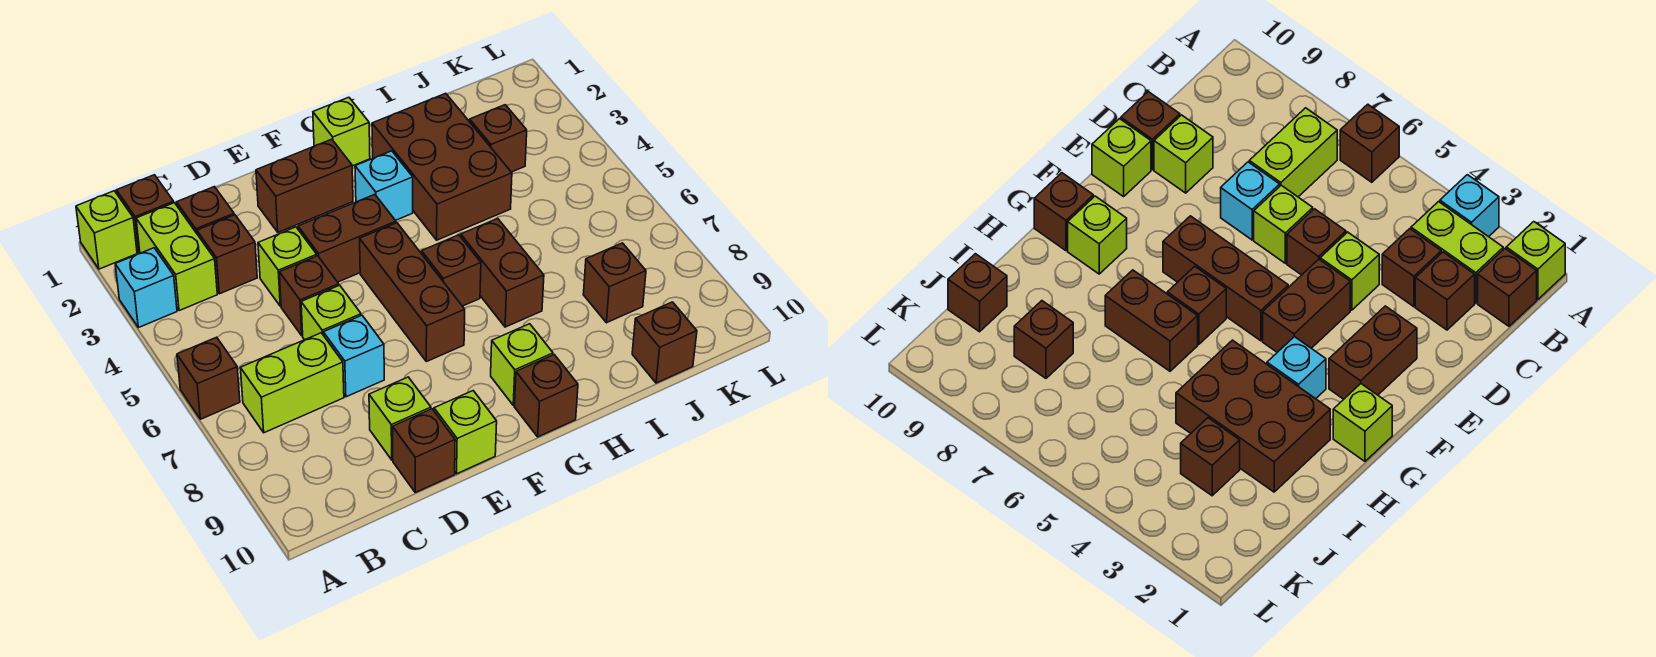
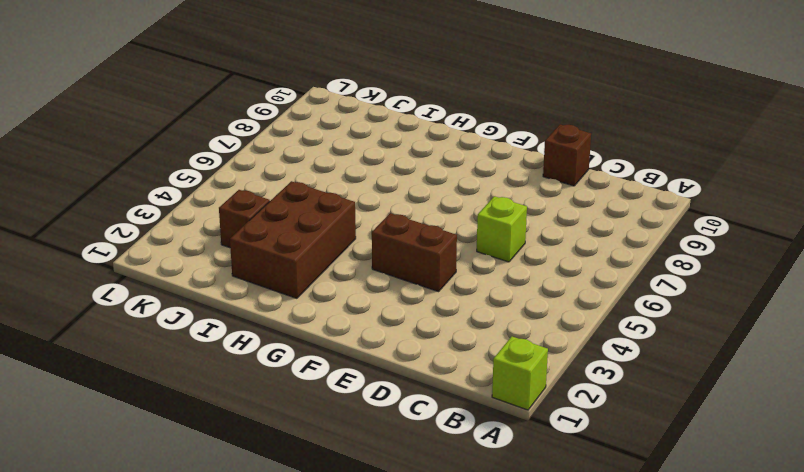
none -> cyan brick A3 level 1
none -> brown brick A6 level 1
none -> brown brick B1 level 1

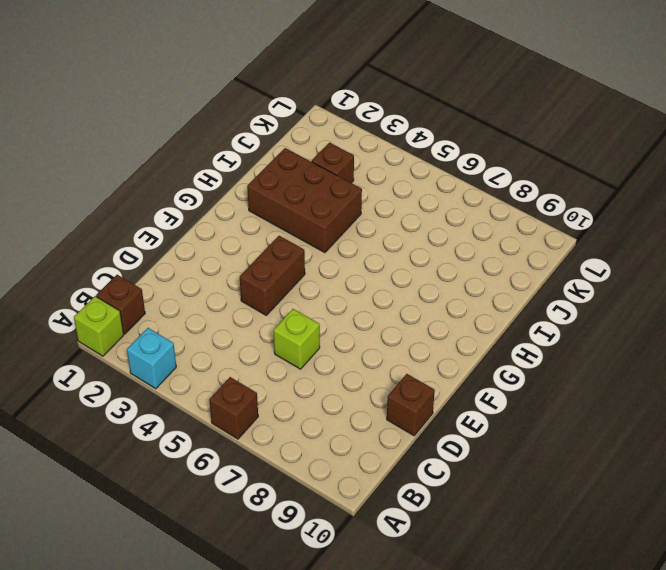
none -> lime brick B2:B3 level 1
none -> lime brick B7:C7 level 1
none -> brown brick C2 level 1

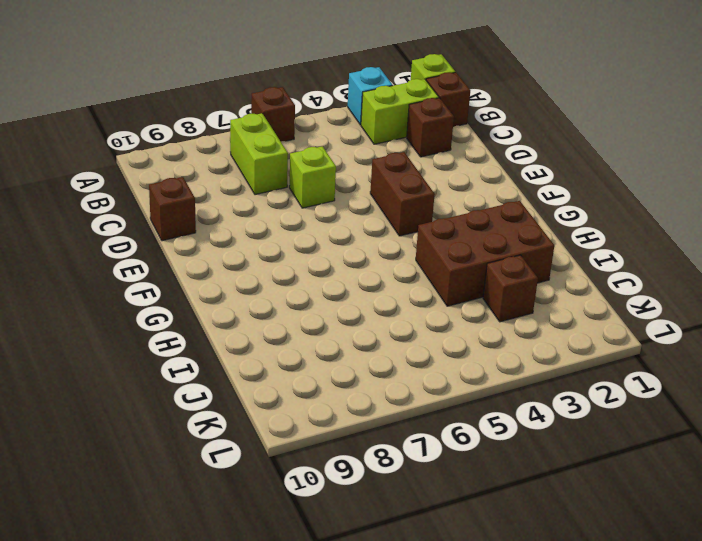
none -> brown brick C3 level 1
none -> lime brick D4 level 1
none -> brown brick D5 level 1

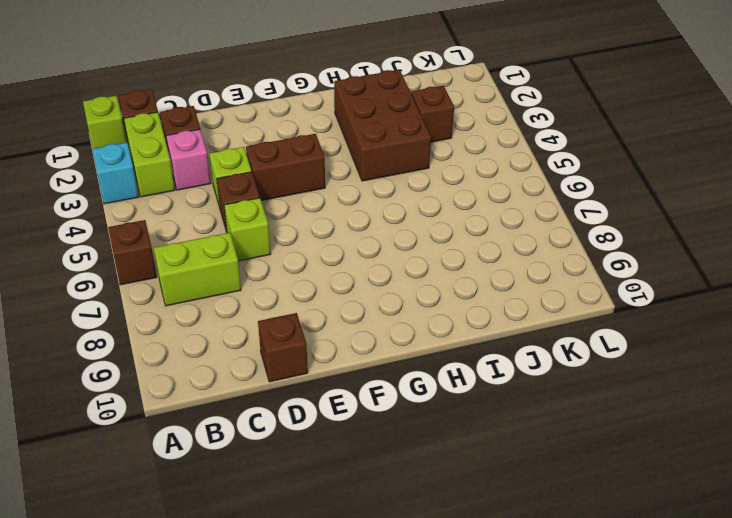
pink brick C3 level 1 -> brown brick C3 level 1
none -> cyan brick D7 level 1
none -> lime brick D9 level 1
none -> brown brick E2:F2 level 1

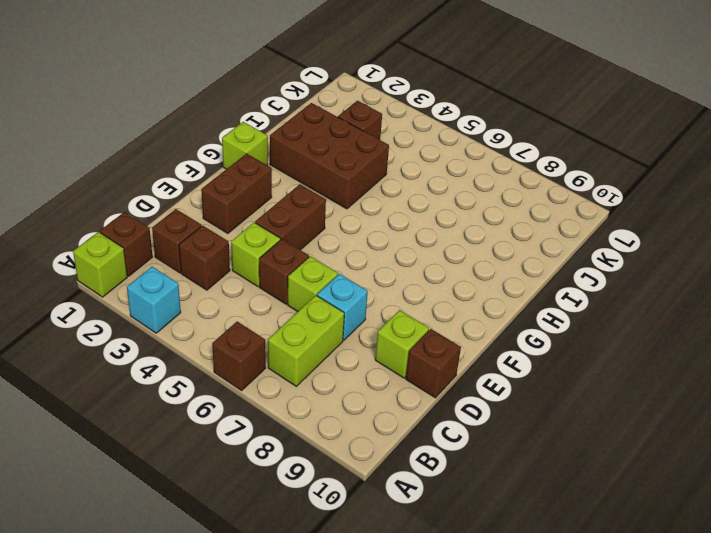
none -> lime brick B2:B3 level 1
none -> lime brick E10 level 1
none -> brown brick F5:F7 level 1

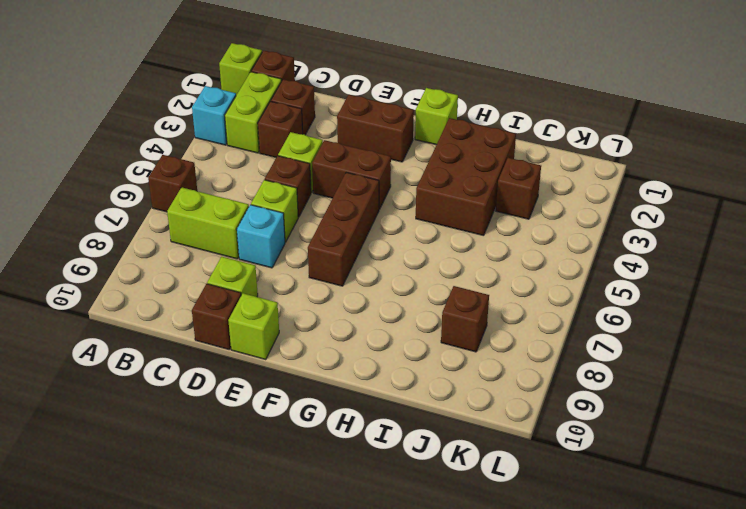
none -> cyan brick G3 level 1
none -> brown brick G6 level 1
none -> lime brick G9 level 1

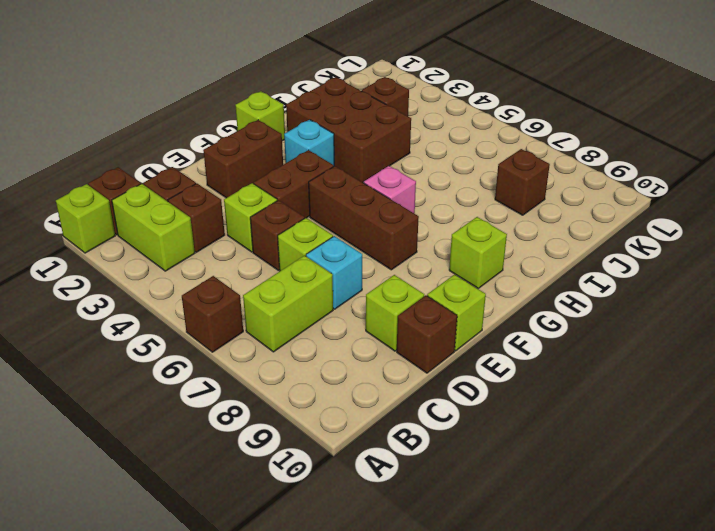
pink brick G6 level 1 -> brown brick G6 level 1
none -> cyan brick A3 level 1
none -> brown brick G10 level 1
none -> brown brick H6:H7 level 1

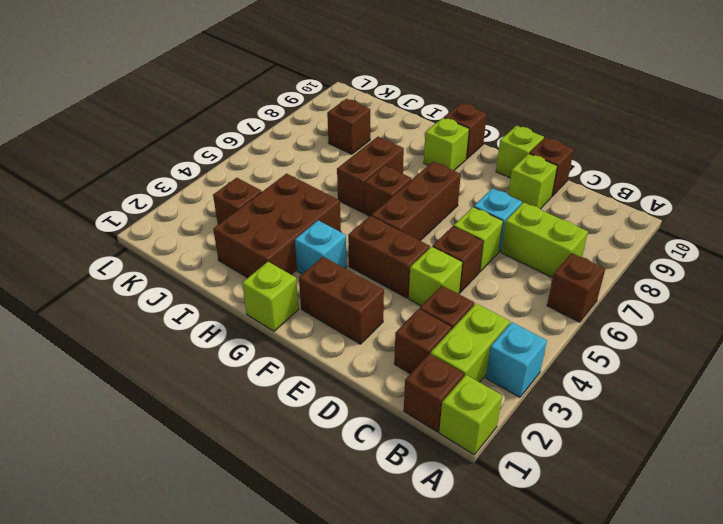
none -> brown brick J10 level 1

